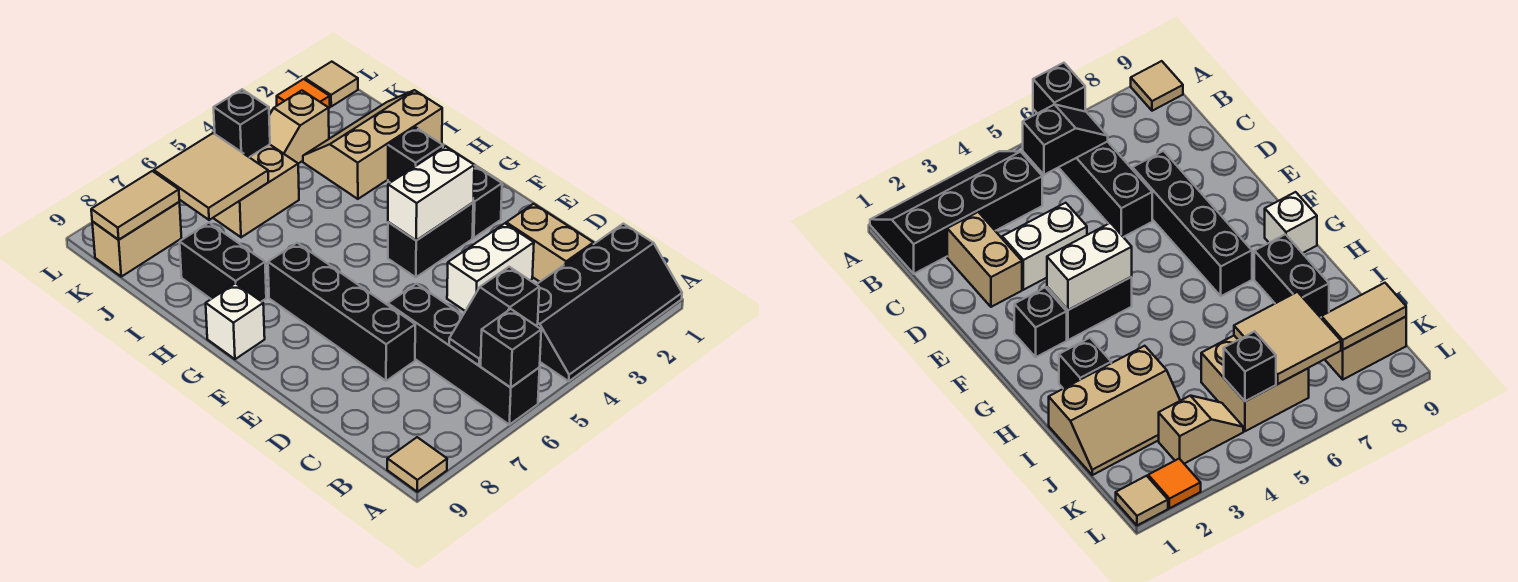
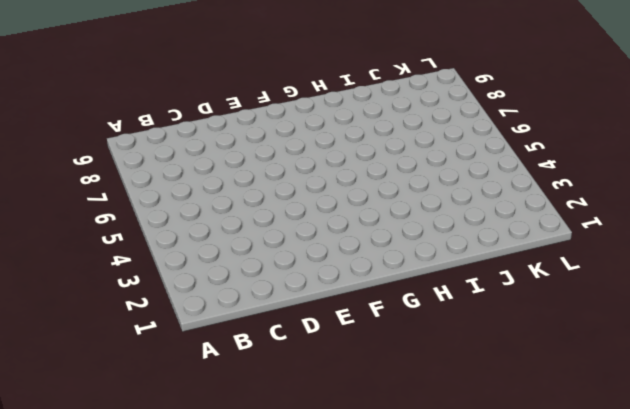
none -> black slope A1:B4 level 1 top B
none -> black brick A6:D6 level 1
none -> tan tile A9 level 1

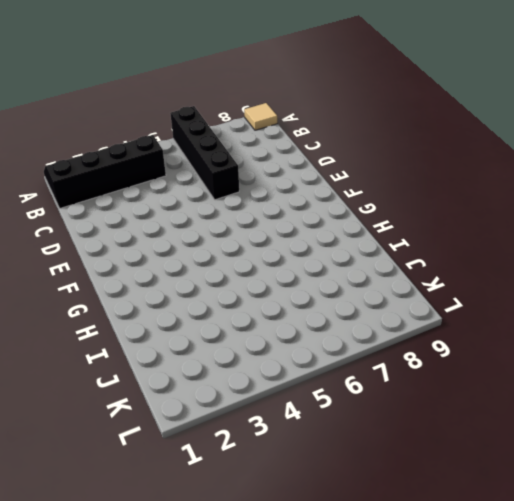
none -> tan brick C2:D2 level 1
none -> white brick D3:D4 level 1
none -> black brick D7:G7 level 1

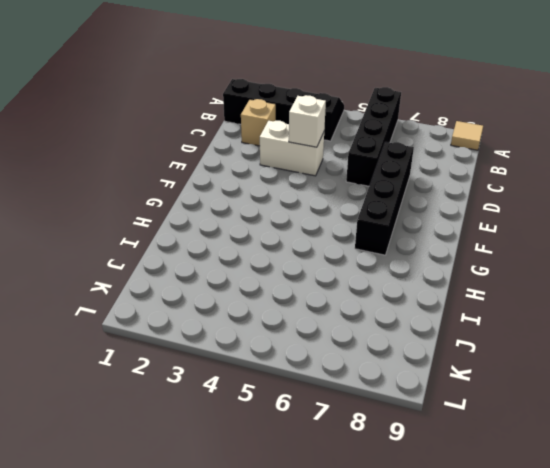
tan brick C2 level 1 -> tan brick C2:D2 level 1
white brick D4 level 2 -> white brick G9 level 1
none -> black brick F2 level 1
none -> black brick F3:F4 level 1
none -> black brick H2 level 1

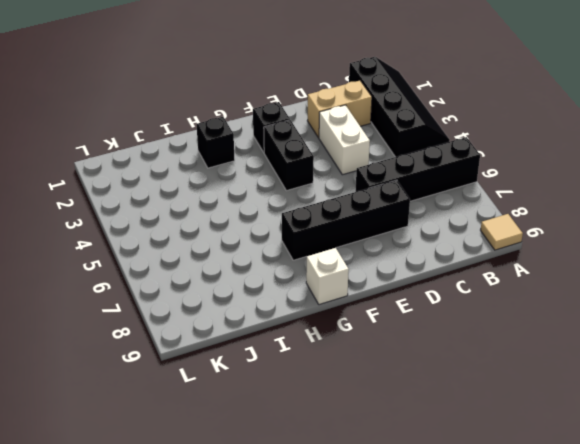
none -> black brick H8:I8 level 1
none -> tan slope I1:J3 level 1 top I
none -> tan brick J5:K6 level 1

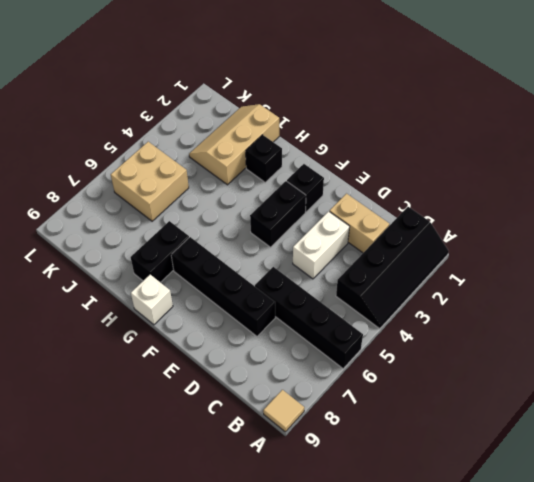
black brick H7:H8 level 1 -> black brick H8:I8 level 1
none -> tan slope K3:K4 level 1 top 3
none -> tan brick K8:K9 level 1
none -> tan tile L1 level 1

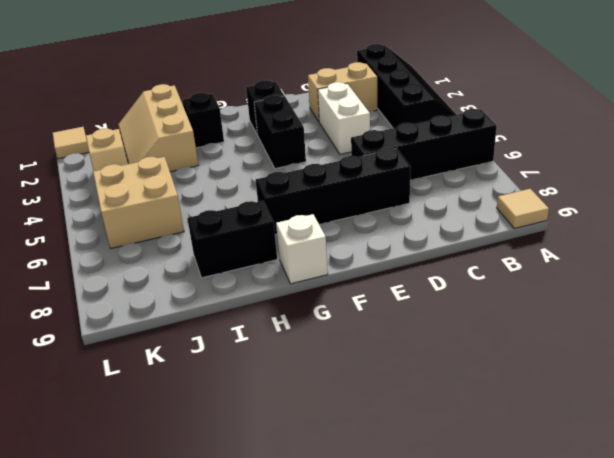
none -> tan brick K8:K9 level 1
none -> orange tile L2 level 1
none -> black brick A6 level 2

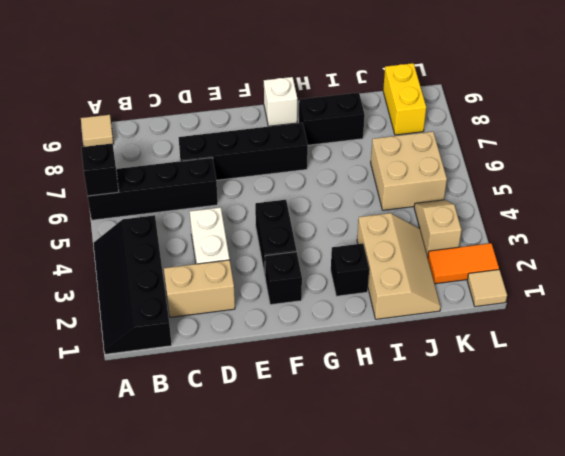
orange tile K2:L2 level 1 -> orange tile L2 level 1
yellow brick K8:K9 level 1 -> tan brick K8:K9 level 1
none -> black slope B5:B6 level 2 top 5
none -> white brick F3:F4 level 2
none -> tan tile J6:K7 level 2

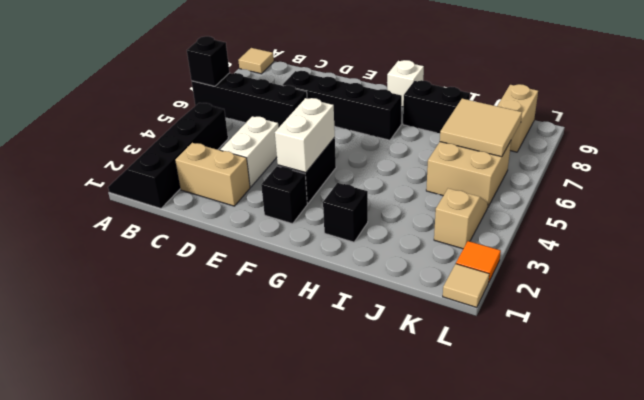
none -> tan slope I1:J3 level 1 top I
none -> black slope B5:B6 level 2 top 5
none -> black brick K5 level 2

